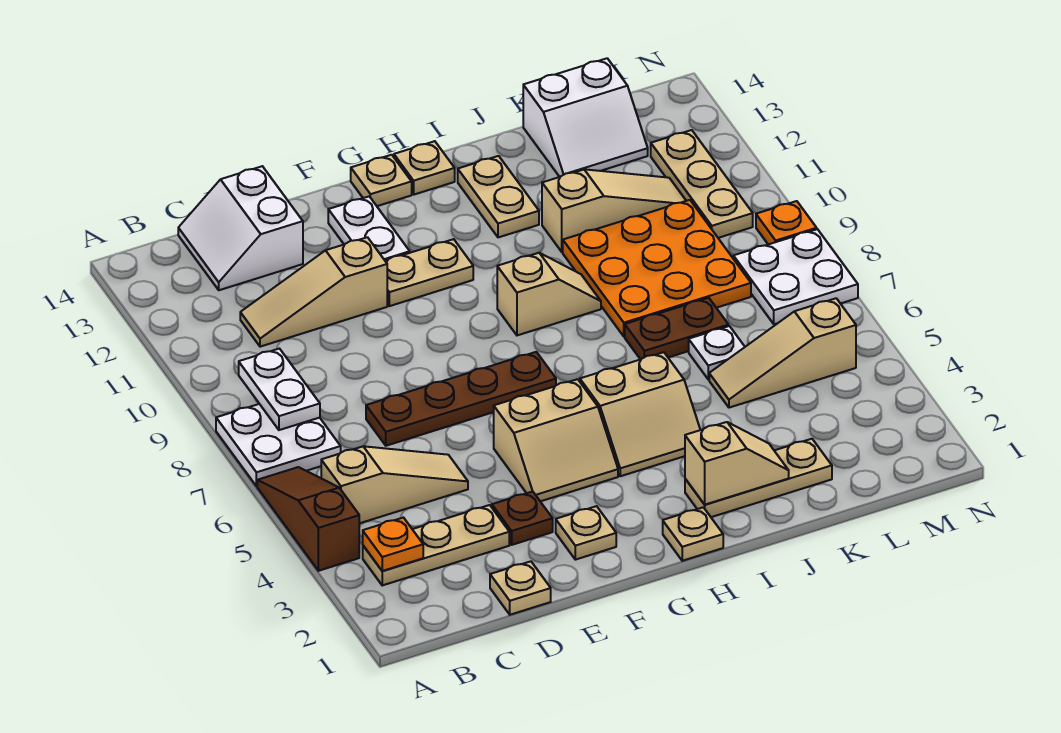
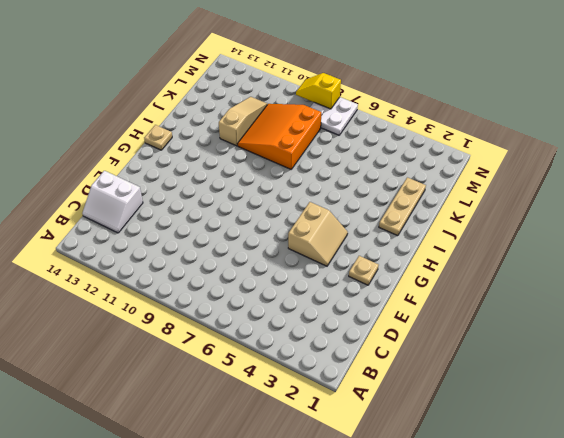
orange slope J8:L10 level 1 top 8 -> orange plate J8:L10 level 1
yellow slope N8:N9 level 2 top 8 -> none
none -> brown slope A4:A6 level 1 top 4
none -> white plate A7:B8 level 1
none -> tan plate B3:D3 level 1
none -> tan slope B5:D5 level 1 top B

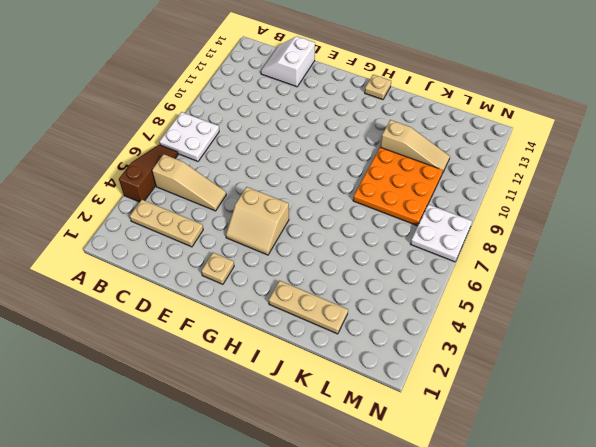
none -> tan slope C11:E11 level 1 top E
none -> tan plate D1 level 1
none -> brown plate D7:G7 level 1
none -> brown plate E3 level 1

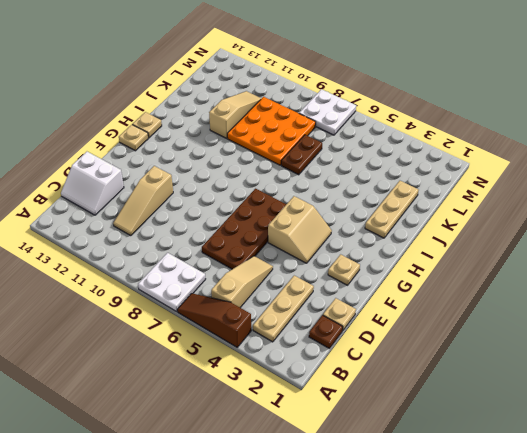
brown plate C1 level 1 -> brown plate E3 level 1
brown plate D6:G7 level 1 -> brown plate D7:G7 level 1
none -> tan plate F11:G11 level 1
none -> white plate F12:F13 level 1
none -> tan plate H1 level 1
none -> tan slope H4:I5 level 1 top 5

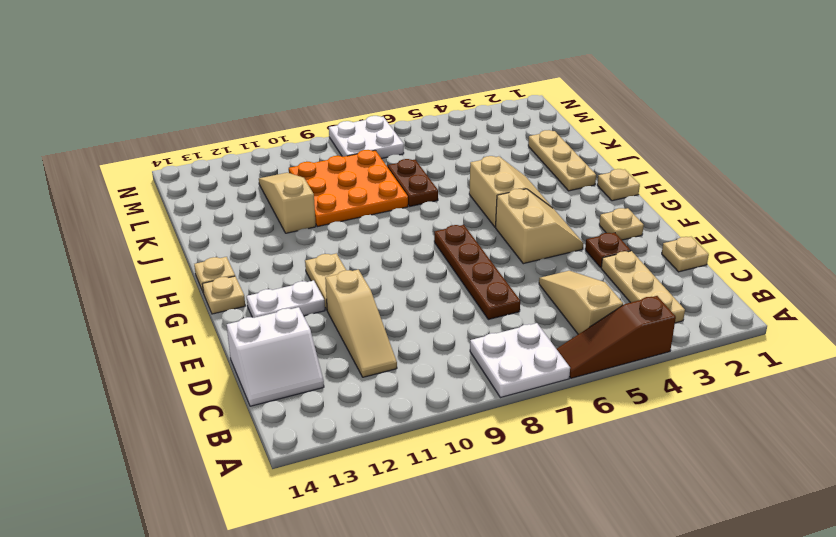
none -> tan slope H9:I9 level 1 top H
none -> tan plate I12:I13 level 1
none -> tan slope K5:M5 level 1 top M
none -> white plate K6 level 1

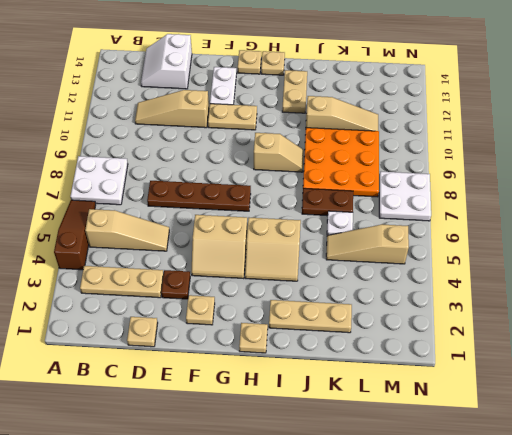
none -> white slope K13:L14 level 1 top 14
none -> tan plate M10:M12 level 1
none -> orange plate N9 level 1
none -> orange plate B3 level 2

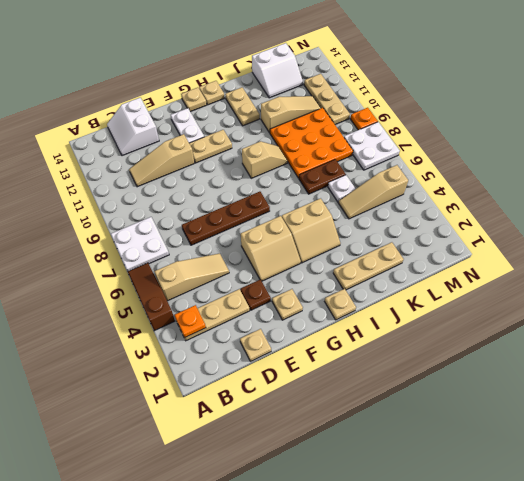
none -> white plate B8:B9 level 2
none -> tan slope I2:J2 level 2 top I

